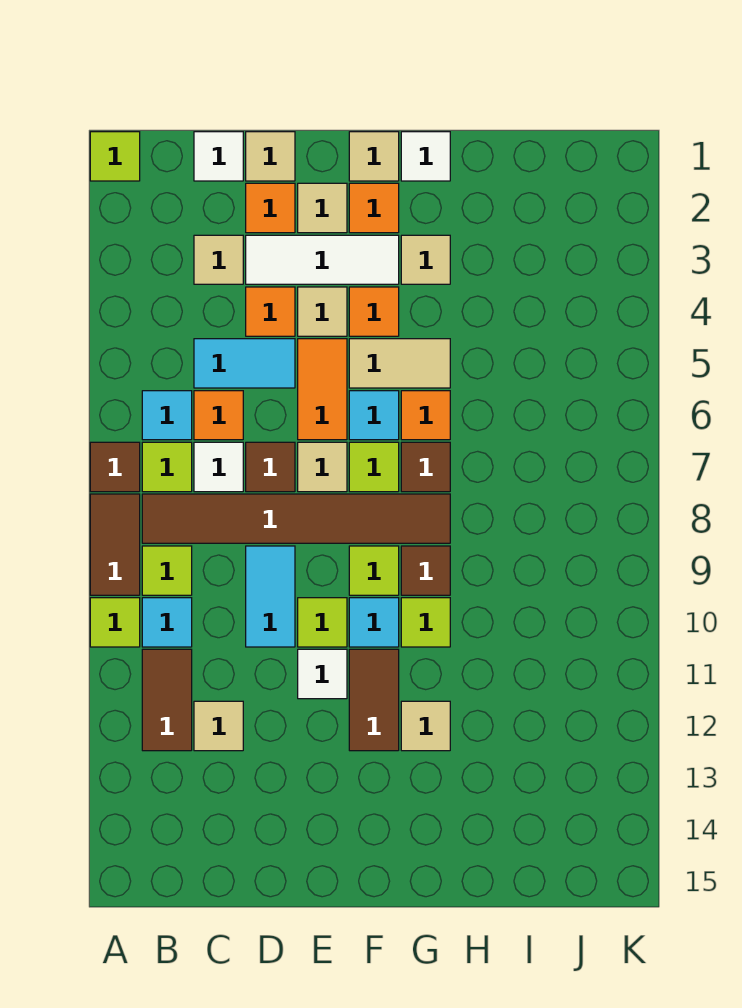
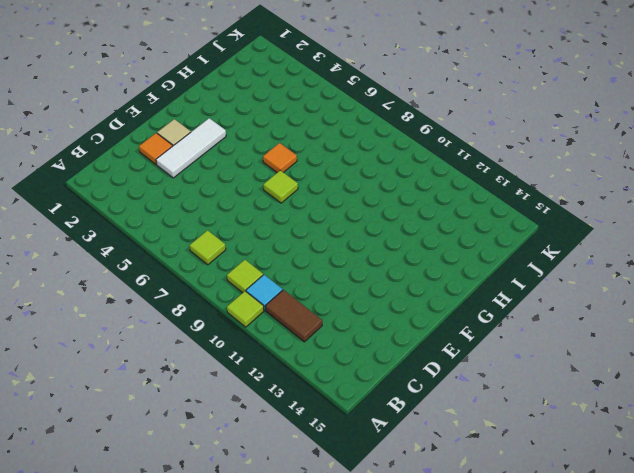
none -> lime tile A1 level 1
none -> brown tile A7 level 1
none -> brown tile A8:A9 level 1
none -> cyan tile B6 level 1

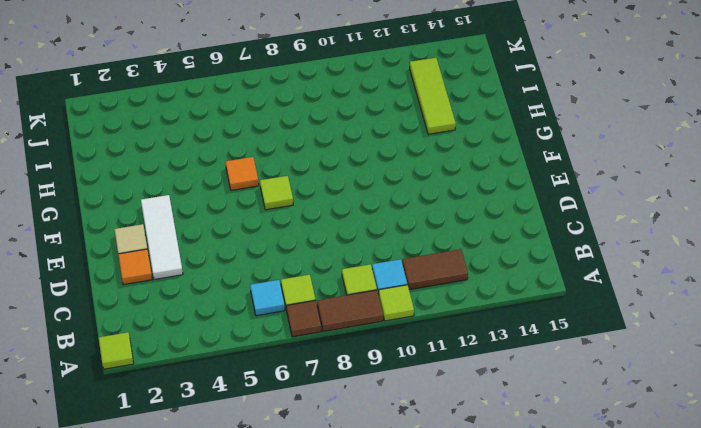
lime tile H13:J13 level 1 -> none
none -> brown tile B8:G8 level 1
none -> white tile C1 level 1
none -> tan tile C3 level 1
none -> cyan tile C5:D5 level 1

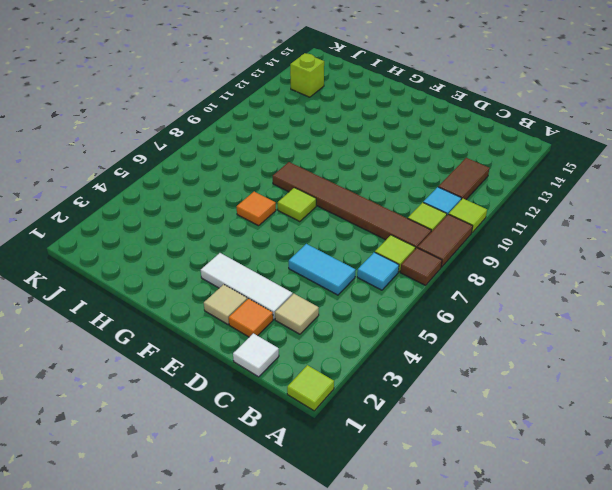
lime brick J13 level 1 -> none
none -> orange tile C6 level 1
none -> white tile C7 level 1
none -> tan tile C12 level 1
none -> tan tile D1 level 1

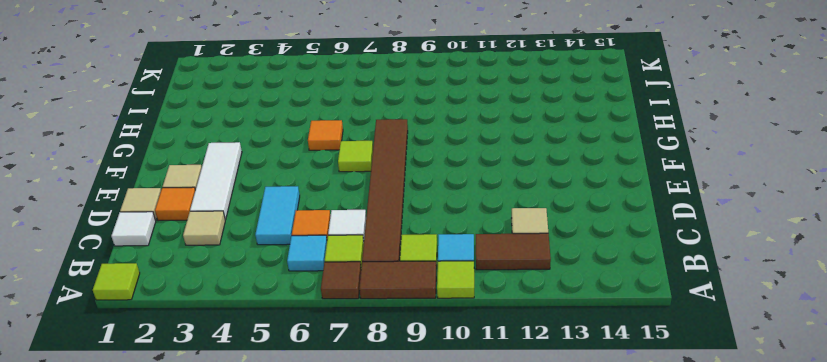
none -> orange tile D4 level 1
none -> brown tile D7 level 1
none -> cyan tile D9:D10 level 1
none -> tan tile E4 level 1

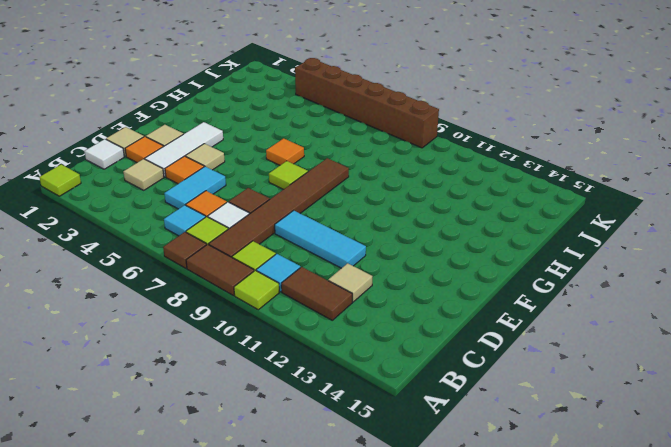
cyan tile D9:D11 level 1 -> cyan tile D9:D10 level 1
brown brick K4:K9 level 1 -> none
none -> orange tile E5:E6 level 1
none -> tan tile E7 level 1
none -> lime tile E10 level 1
none -> white tile E11 level 1

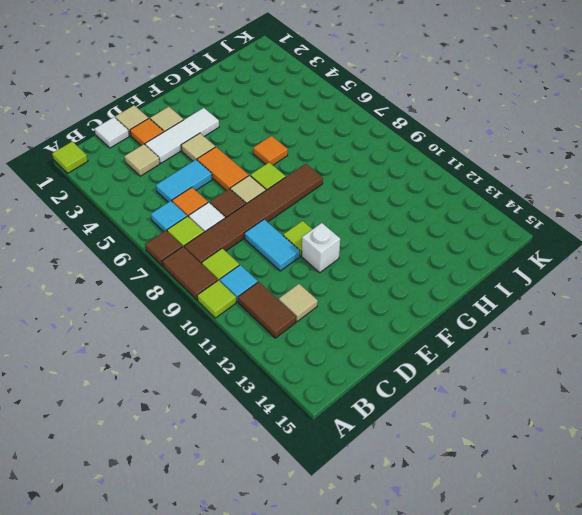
white brick E11 level 1 -> white tile E11 level 1
none -> orange tile D4 level 1
none -> tan tile F1 level 1
none -> orange tile F2 level 1
none -> orange tile F4 level 1

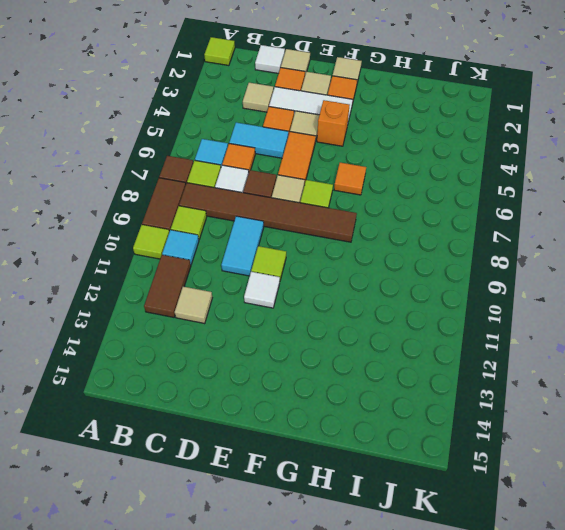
orange brick F4 level 1 -> orange tile F4 level 1
none -> tan tile F5:G5 level 1
none -> cyan tile F6 level 1
none -> lime tile F9 level 1
none -> cyan tile F10 level 1

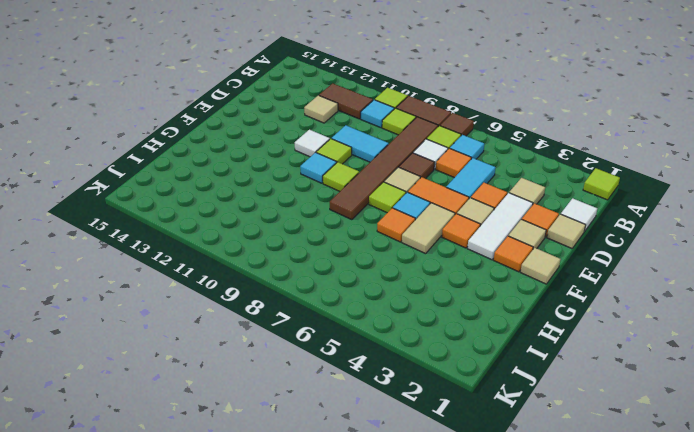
none -> brown tile F11:F12 level 1
none -> white tile G1 level 1
none -> tan tile G3 level 1
none -> brown tile G7 level 1

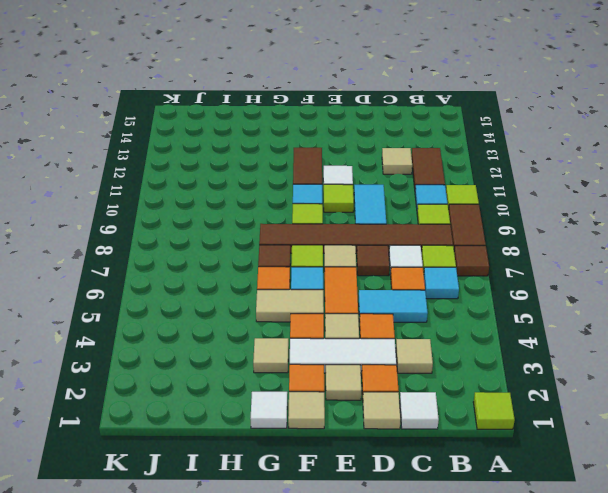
none -> brown tile G9 level 1
none -> lime tile G10 level 1
none -> tan tile G12 level 1

